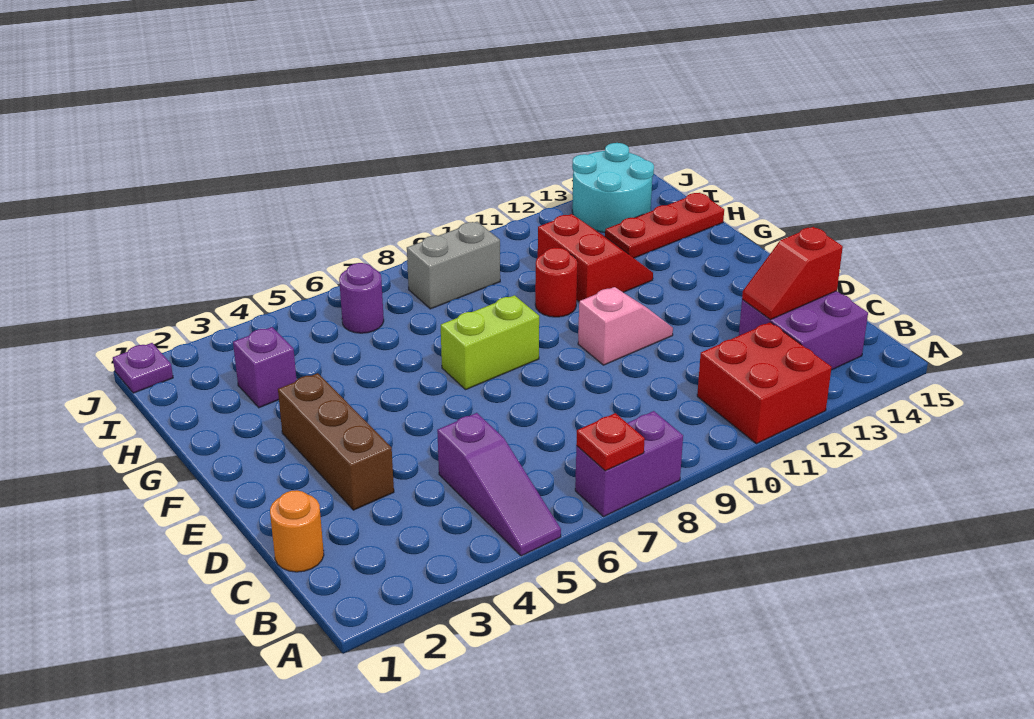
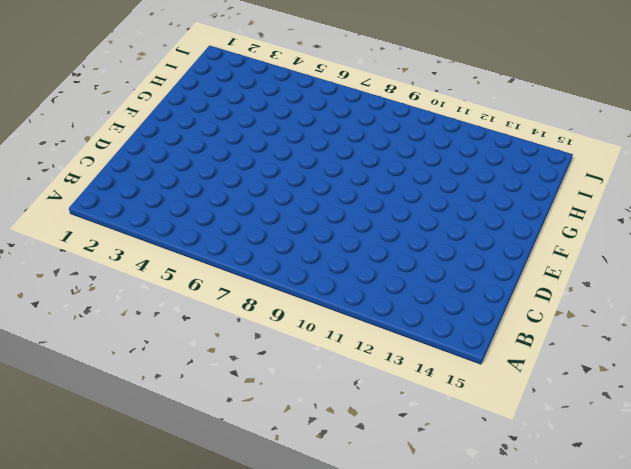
none -> purple slope A5:C5 level 1 top C
none -> purple brick A7:A8 level 1
none -> red brick A11:B12 level 1

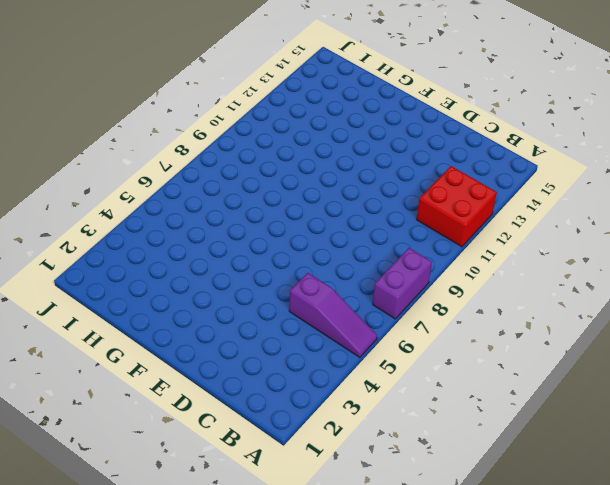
none -> purple brick B13:C14 level 1
none -> orange round brick C1 level 1
none -> brown brick D3:F3 level 1

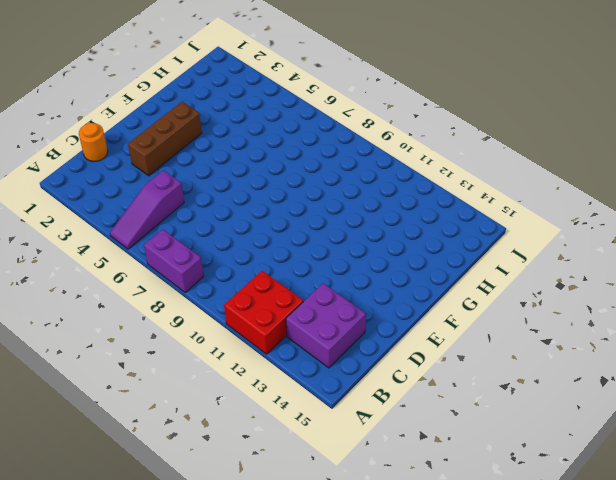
none -> pink slope E10:E11 level 1 top 10
none -> lime brick F7:F8 level 1
none -> red round brick G10 level 1

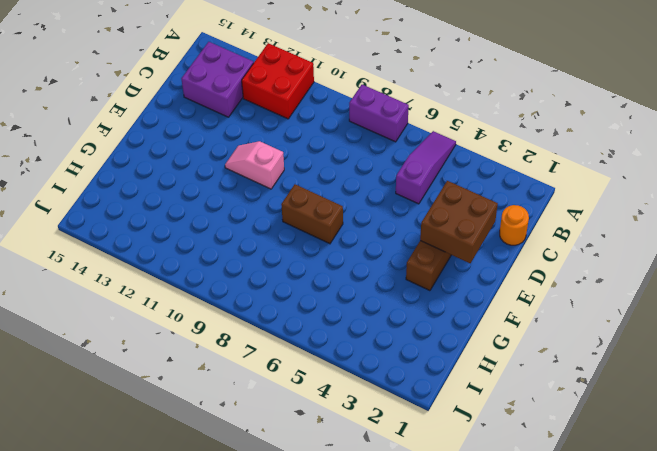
brown brick D2:E3 level 2 -> none
brown brick F7:F8 level 1 -> lime brick F7:F8 level 1
none -> red round brick G10 level 1
none -> red slope G11:H12 level 1 top 11
none -> purple brick H3 level 1

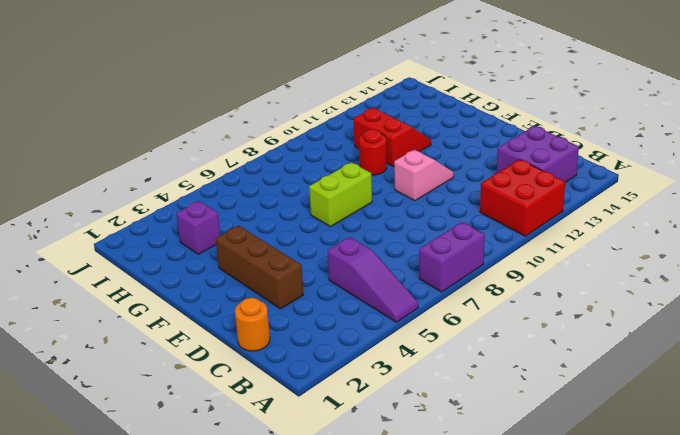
none -> red plate H13:H15 level 1
none -> purple round brick I6 level 1
none -> grey brick I8:I9 level 1

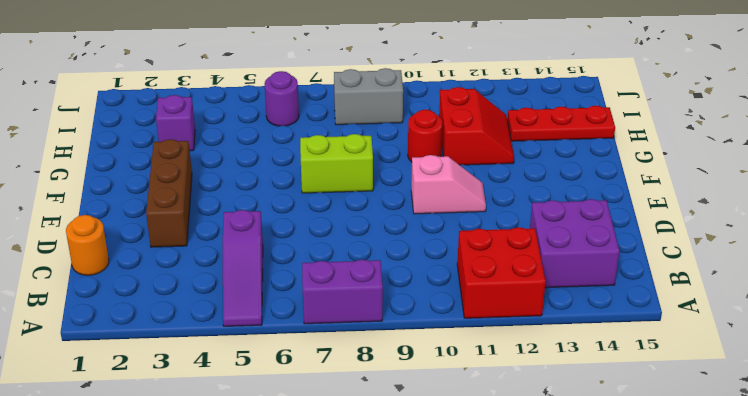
none -> cyan round brick I13:J14 level 1
none -> purple plate J1 level 1
none -> red plate A7 level 2

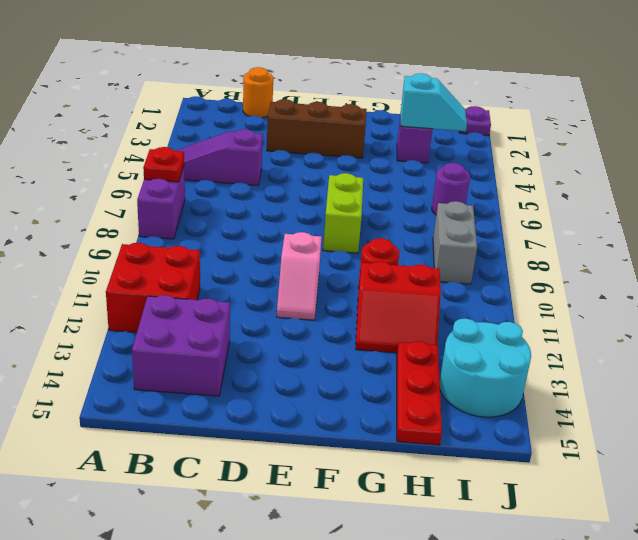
cyan slope H3:I3 level 2 top H -> none
none -> red slope C13:C14 level 2 top 14

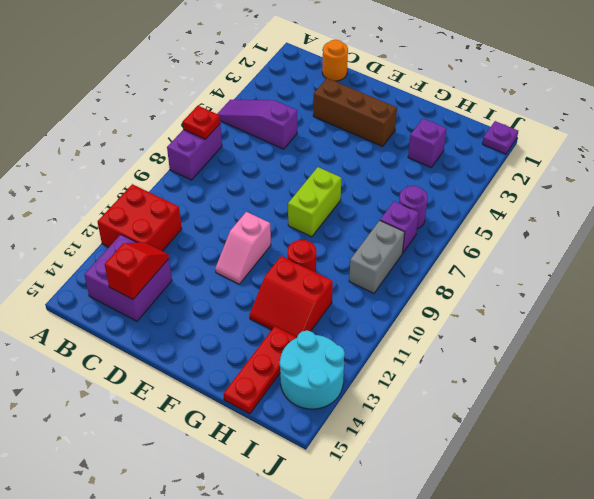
purple brick I7 level 1 -> none

